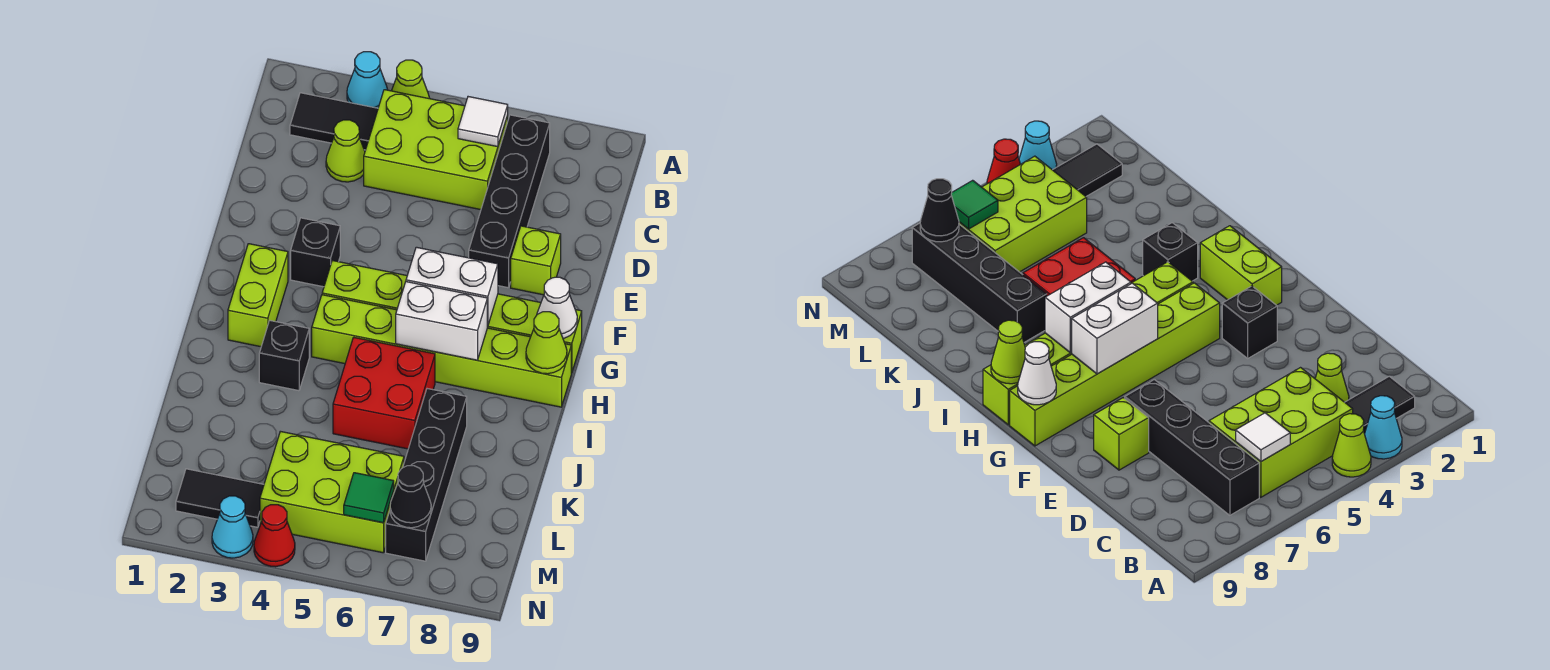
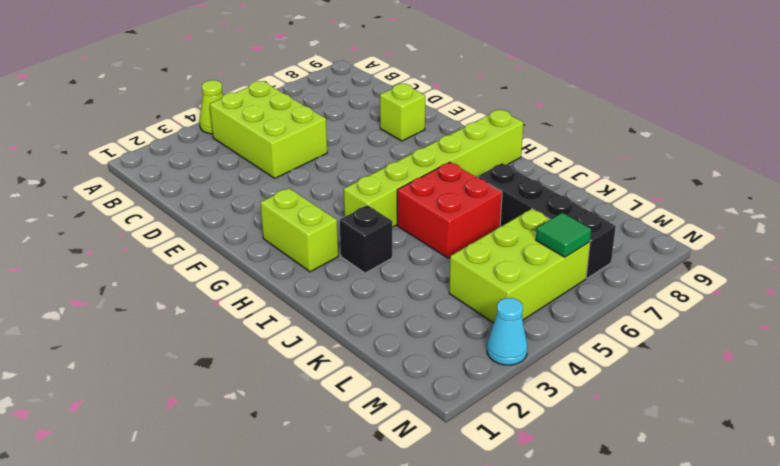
lime brick B4:D5 level 1 -> lime brick B4:C6 level 1
none -> cyan cone A3 level 1
none -> black tile B2:B3 level 1
none -> black brick B7:E7 level 1

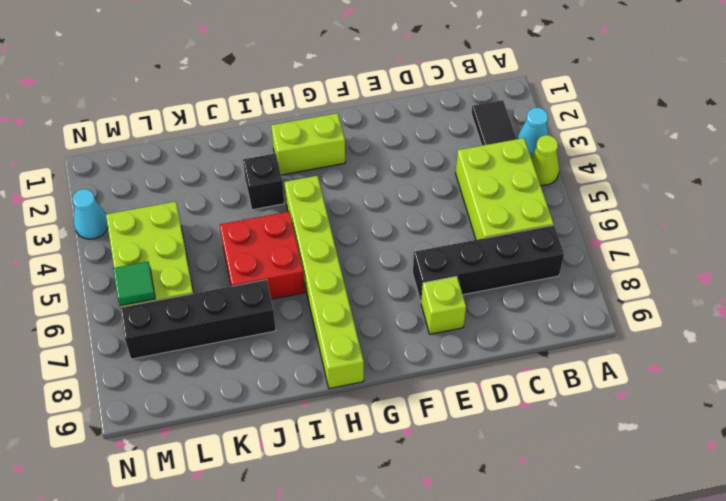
none -> lime cone C3 level 1
none -> black brick F3 level 1
none -> lime brick G4:G9 level 1

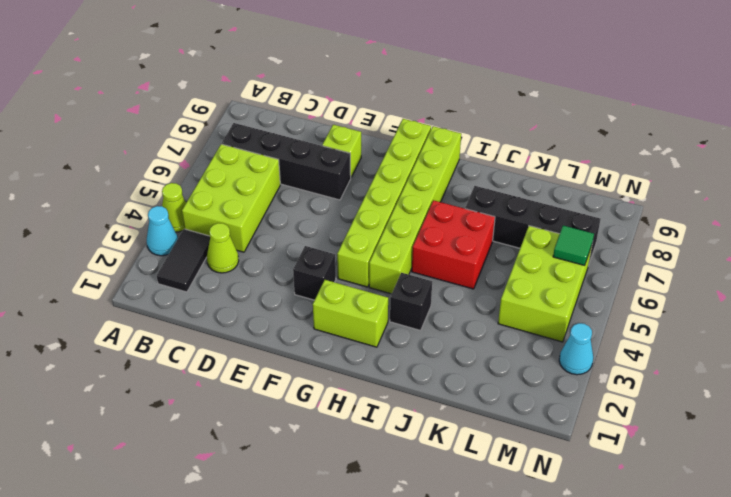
none -> black tile M2:M3 level 1
none -> red cone N4 level 1
none -> white tile B6 level 2

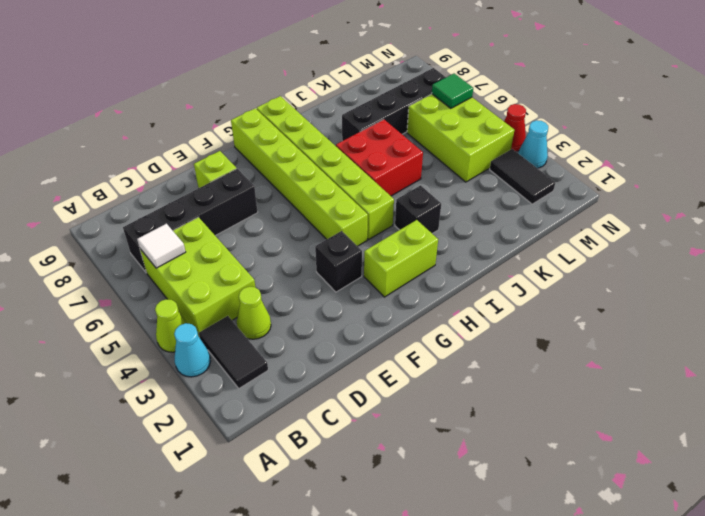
none -> white brick G6:G7 level 2
none -> white cone G9 level 2
none -> white brick H6:H7 level 2

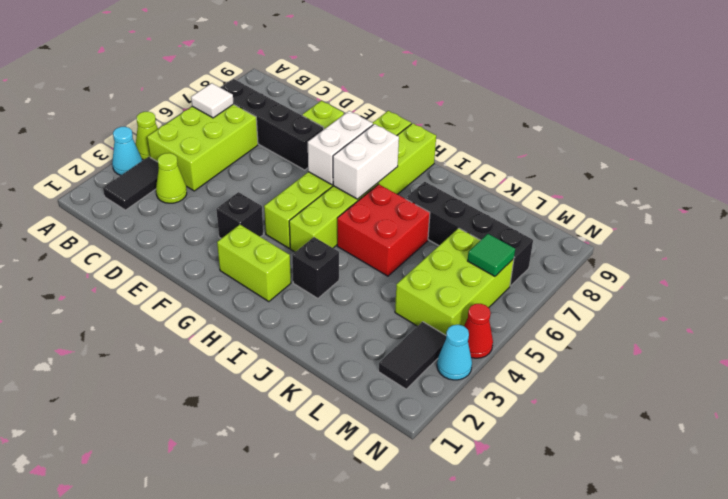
none -> white cone G9 level 2
none -> lime cone H9 level 2
none -> black cone M7 level 2

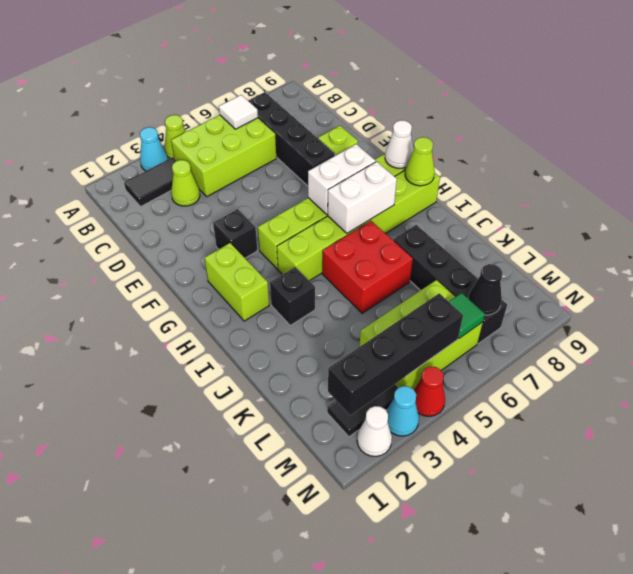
black brick M2:M5 level 2 -> none
white cone N2 level 1 -> none

